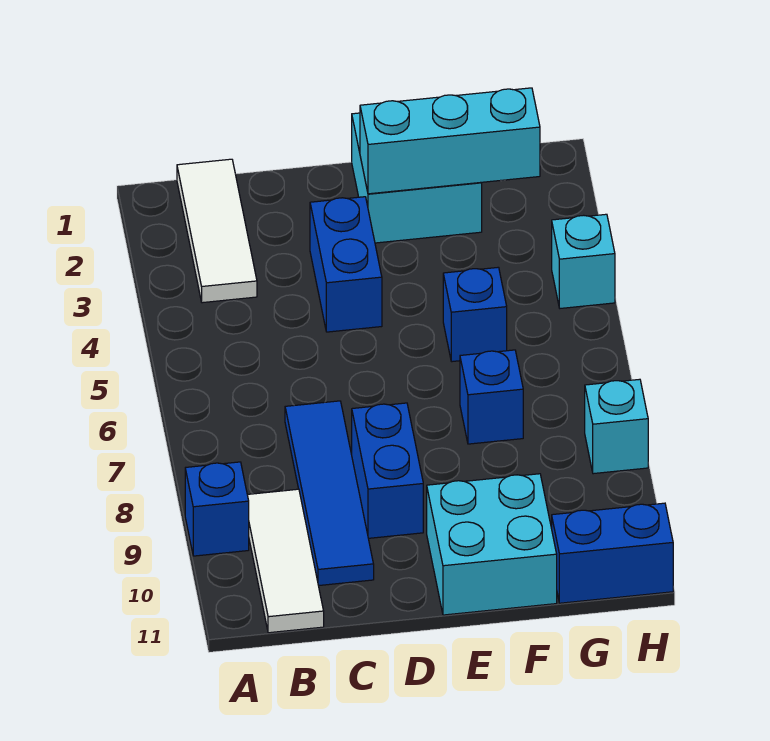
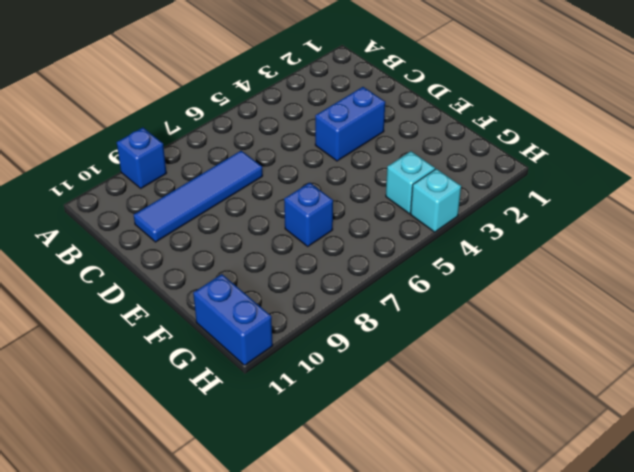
cyan brick G4 level 1 -> cyan brick H8 level 1
none -> white tile B1:B3 level 1
none -> white tile B9:B11 level 1
none -> blue brick D8:D9 level 1

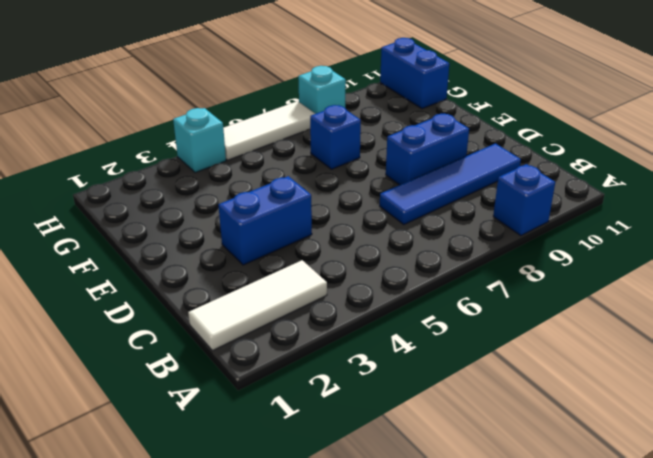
white tile H5:H7 level 1 -> white tile B9:B11 level 1
none -> cyan brick E1:F2 level 1
none -> cyan brick E10:F11 level 1
none -> blue brick F5 level 1

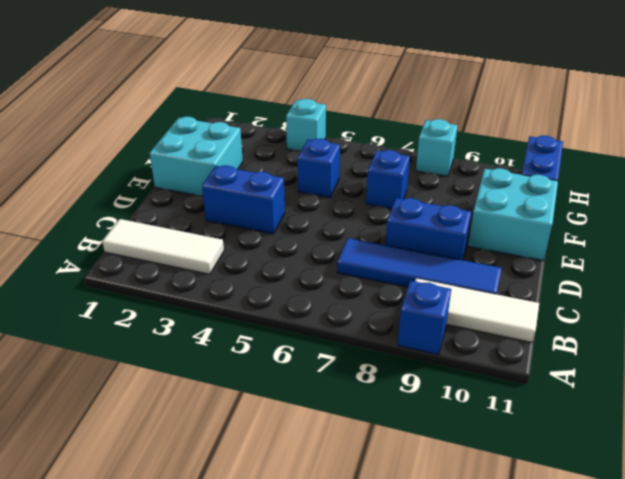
none -> cyan brick E2:G2 level 2

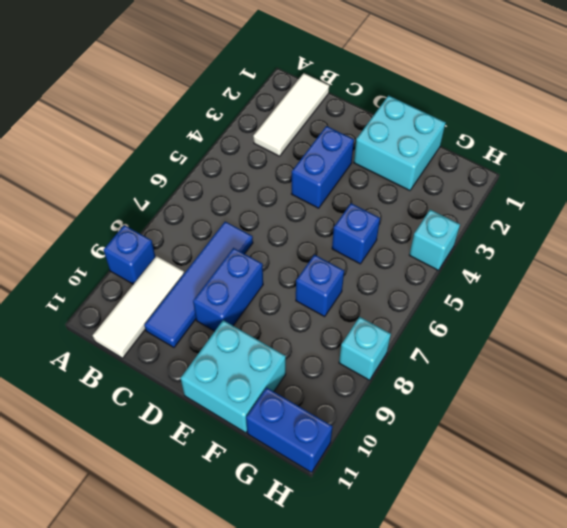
none -> cyan brick E2:G2 level 2

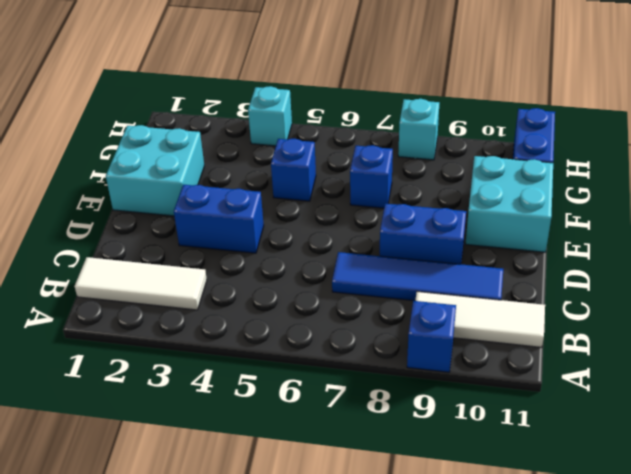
none -> cyan brick E2:G2 level 2

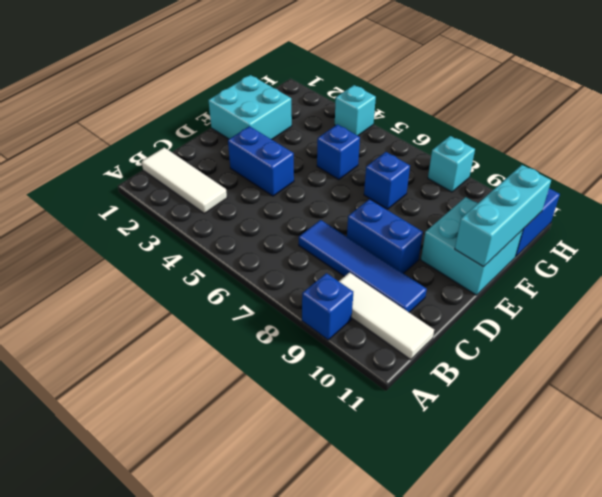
cyan brick E11:G11 level 2 -> cyan brick E2:G2 level 2

